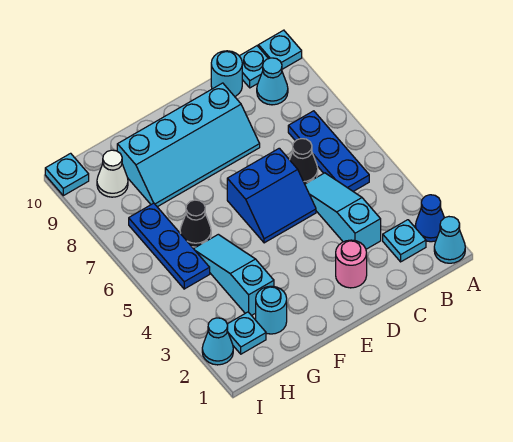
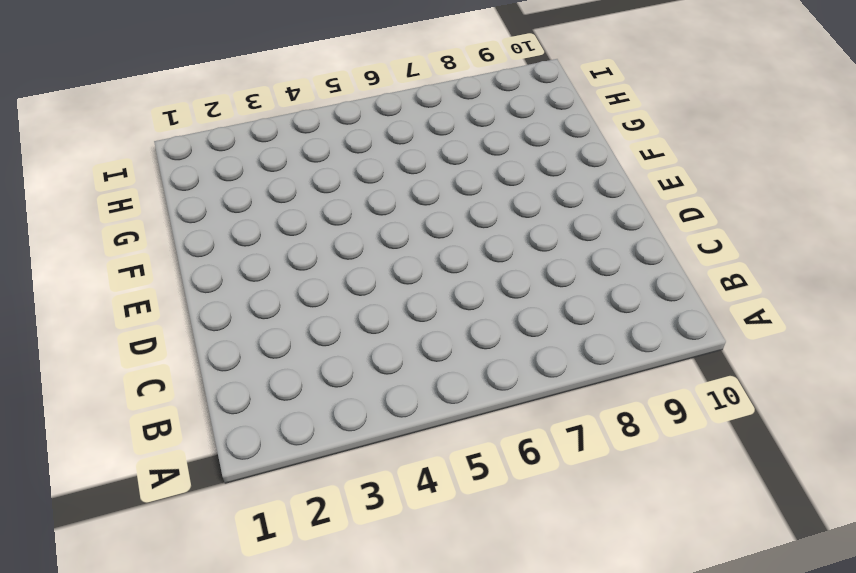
none -> cyan cone A1 level 1
none -> blue cone A2 level 1
none -> cyan plate A10 level 1

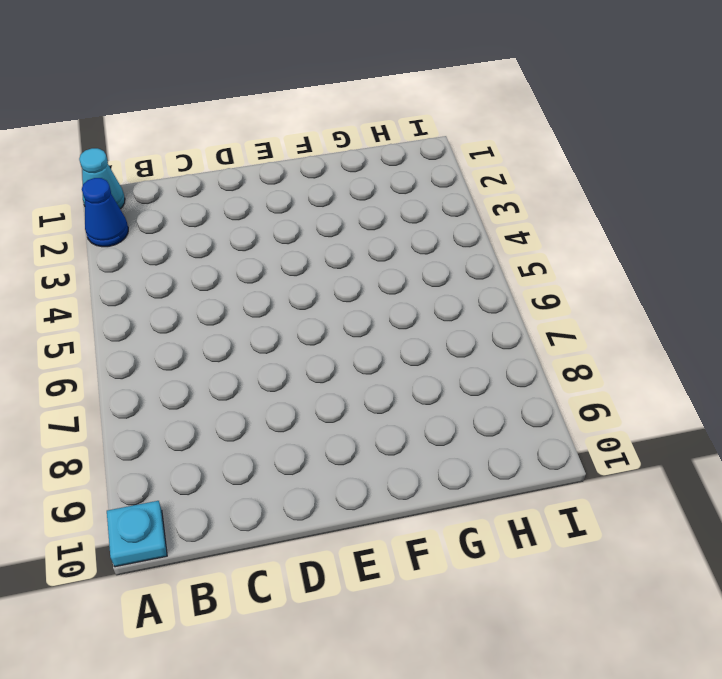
none -> cyan plate B2 level 1
none -> blue plate B5:B7 level 1
none -> cyan cone B9 level 1

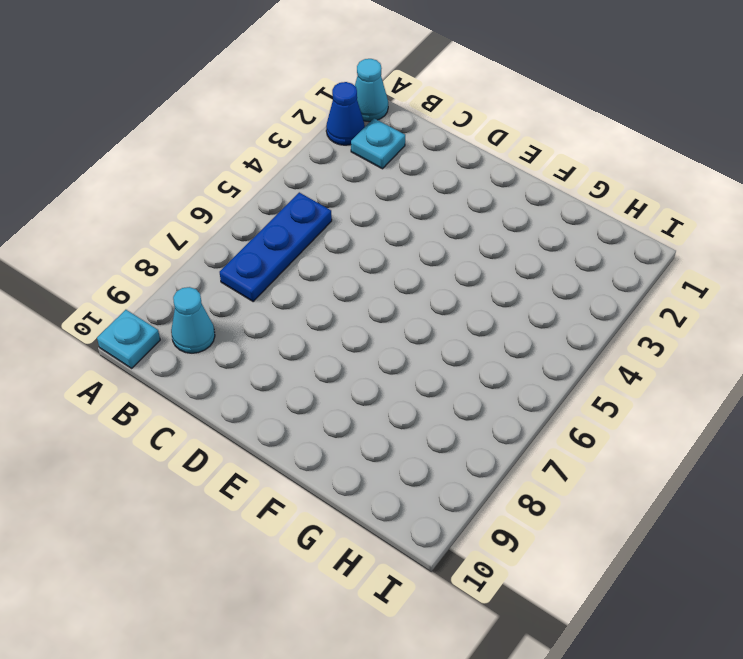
none -> cyan plate B10 level 1
none -> cyan slope C3:C5 level 1 top 3
none -> black cone C6 level 1

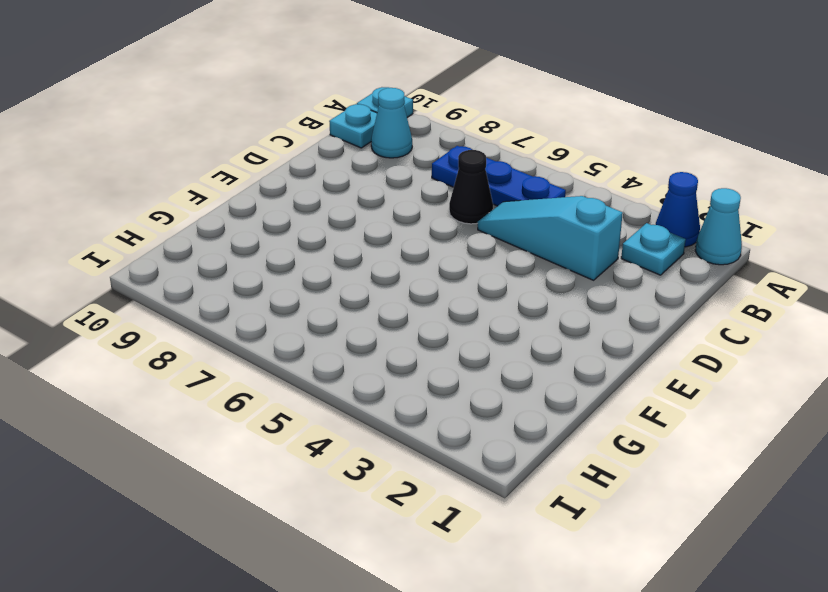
none -> cyan round brick C10 level 1
none -> pink round brick D2 level 1
none -> blue slope D5:E6 level 1 top 6

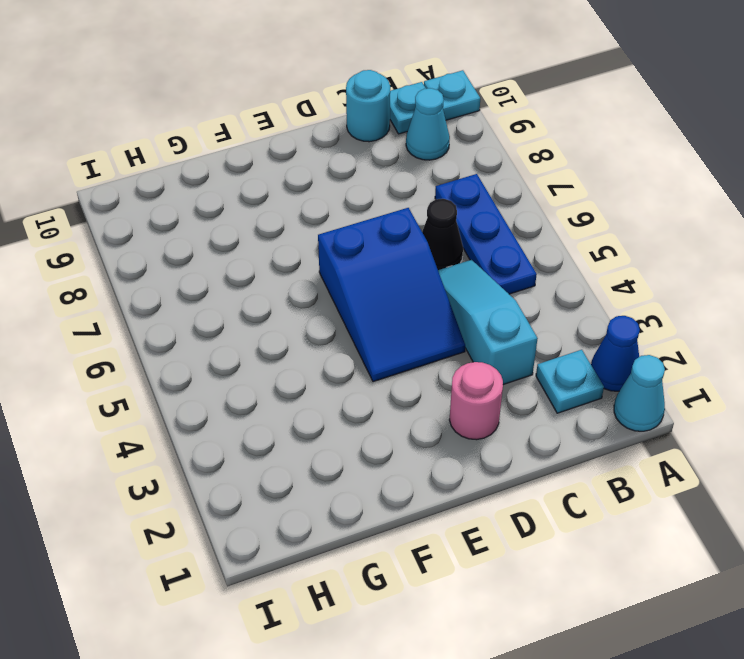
blue slope D4:E6 level 1 top 6 -> blue slope D5:E6 level 1 top 6
none -> cyan slope D8:G9 level 1 top 9
none -> cyan round brick G2 level 1
none -> cyan slope G3:G5 level 1 top 3

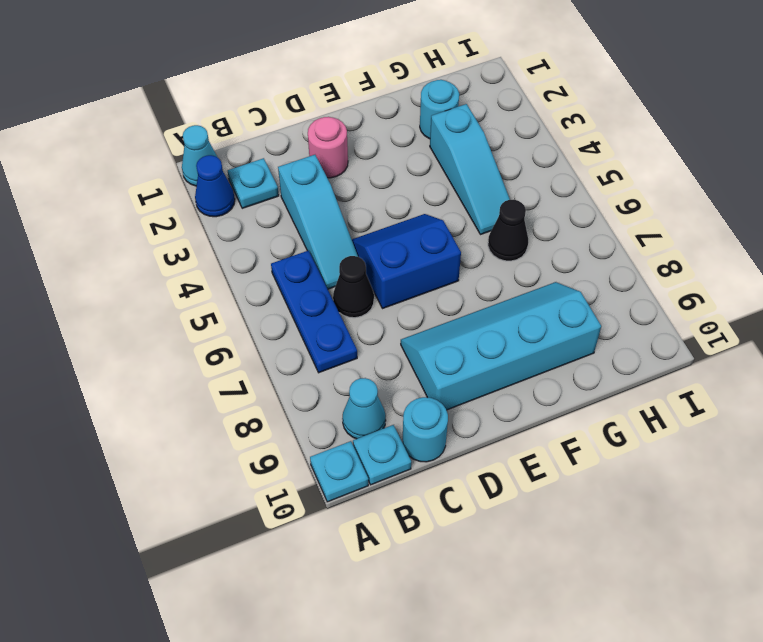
none -> cyan plate H2 level 1
none -> blue plate H5:H7 level 1
none -> white cone H9 level 1

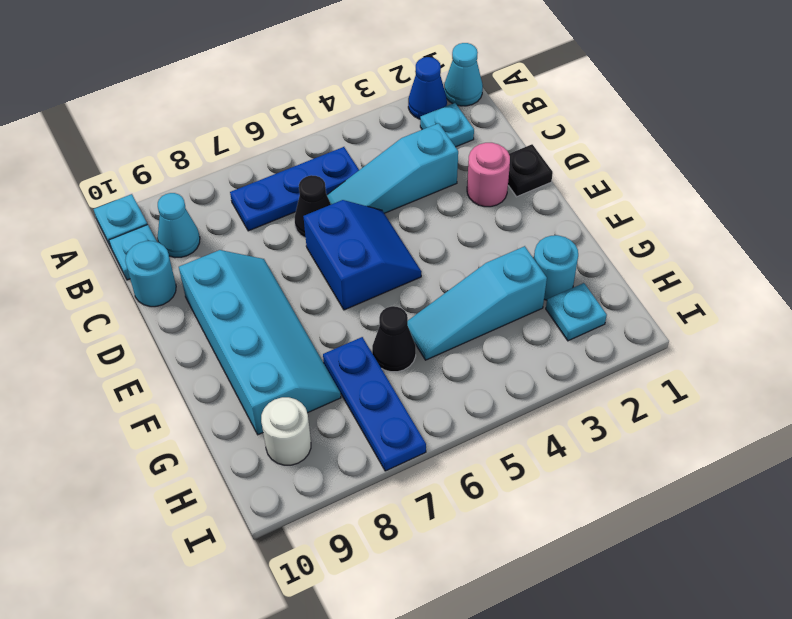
black plate D1 level 1 -> none
blue plate G7:I7 level 1 -> blue plate H5:H7 level 1
white round brick H9 level 1 -> white cone H9 level 1
none -> cyan cone I2 level 1
none -> cyan plate I10 level 1

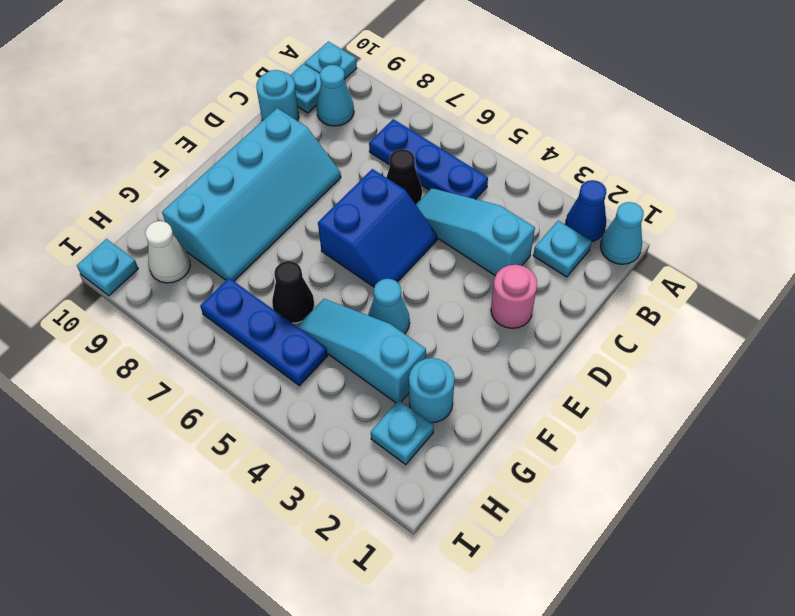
cyan cone F4 level 1 -> cyan cone I2 level 1

